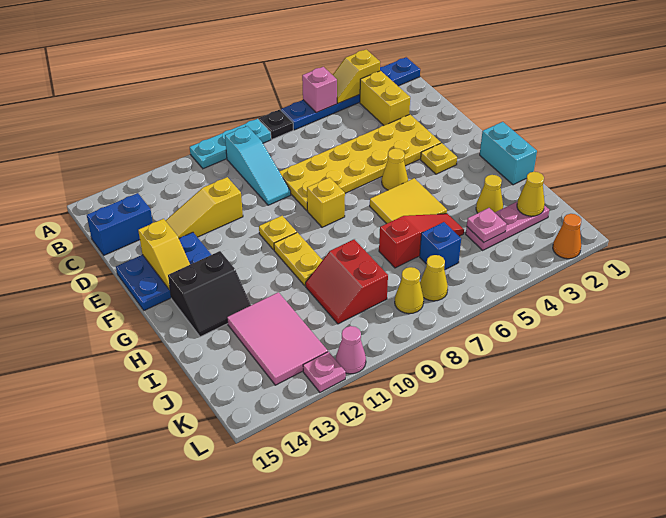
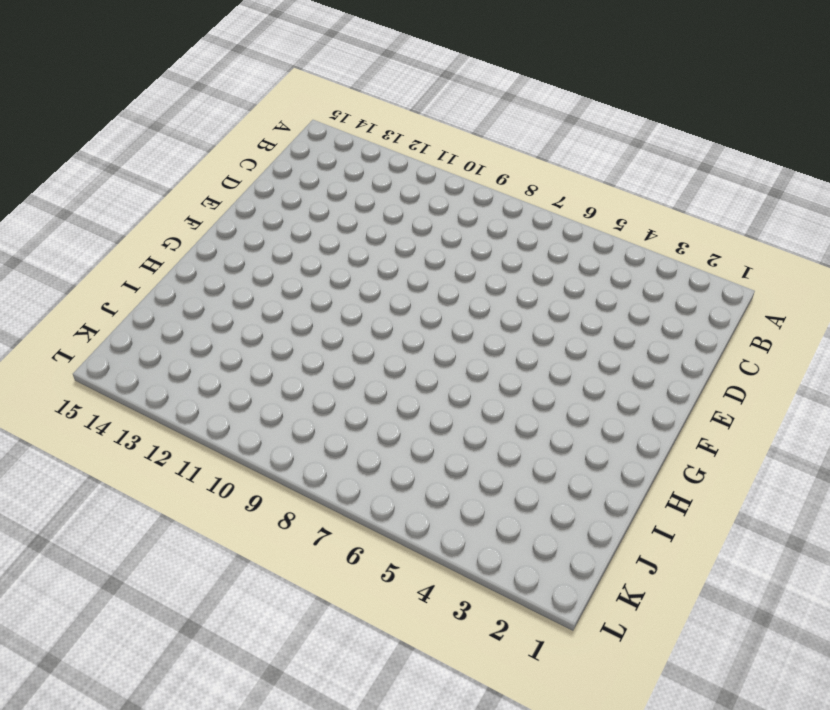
none -> blue plate A1:A6 level 1
none -> black plate A7 level 1
none -> cyan plate A8:A10 level 1
none -> yellow brick B3:C3 level 1

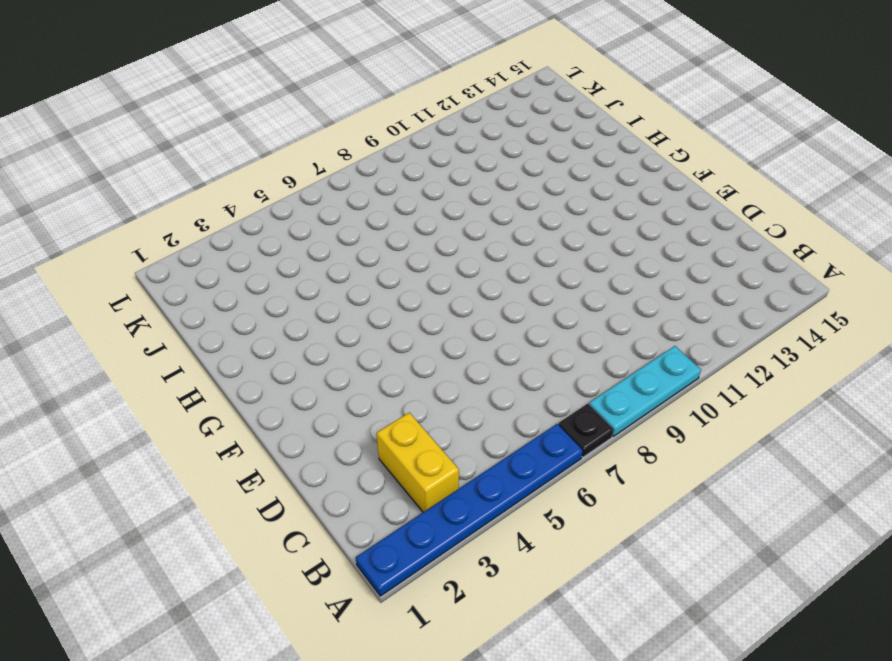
none -> cyan slope B9:D9 level 1 top B
none -> blue brick C14:C15 level 1
none -> yellow plate D3:E8 level 1
none -> yellow slope D11:D13 level 1 top 11

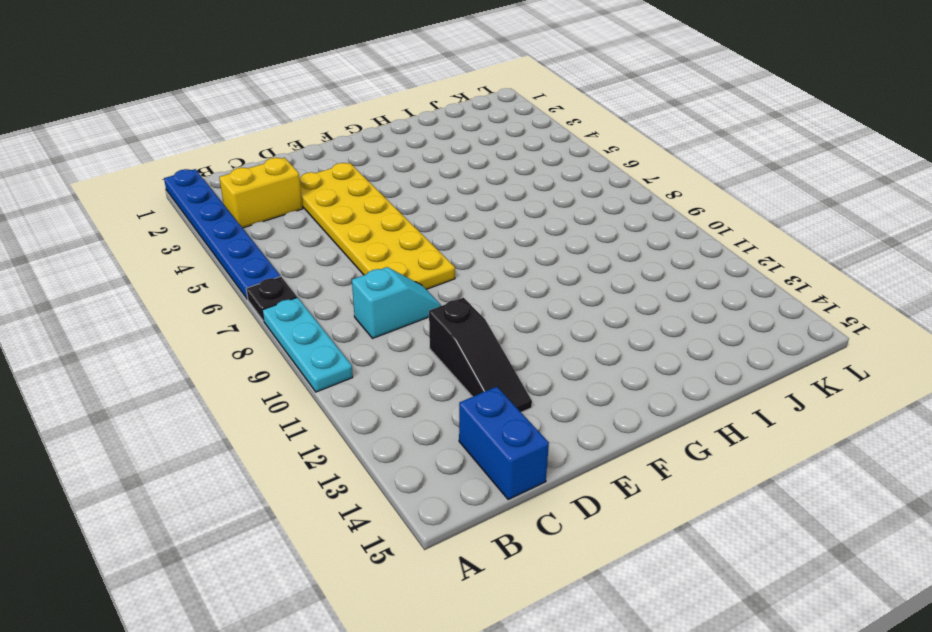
cyan slope C9:D9 level 1 top C -> cyan slope B9:D9 level 1 top B
black slope D11:D13 level 1 top 11 -> yellow slope D11:D13 level 1 top 11
none -> blue plate E13:F15 level 1
none -> yellow plate F3 level 1
none -> yellow cone F5 level 1
none -> yellow brick F8 level 1

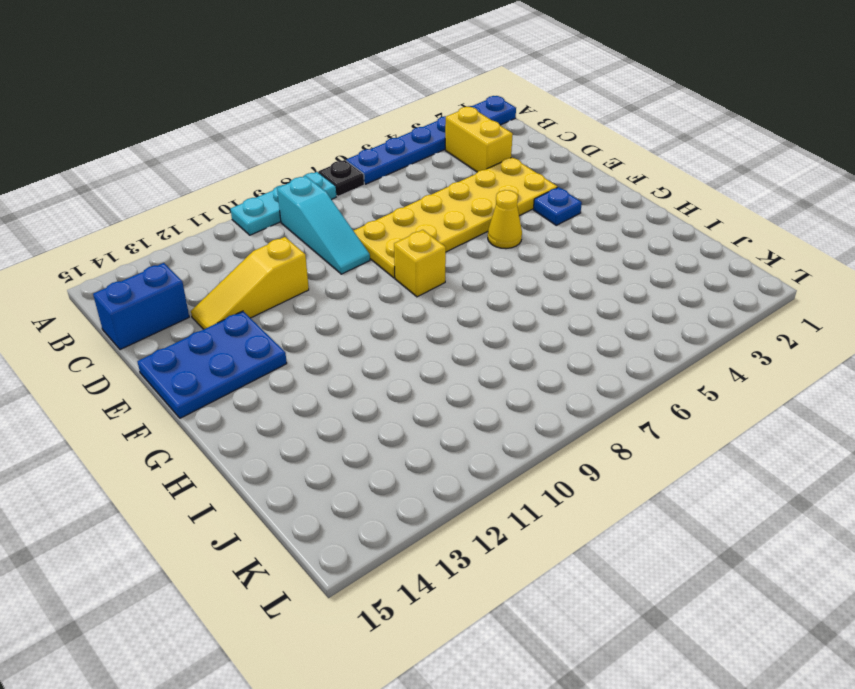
blue plate F3 level 1 -> yellow plate F3 level 1
none -> yellow plate F10 level 1
none -> cyan brick G1:H1 level 1
none -> yellow tile G5:H6 level 1
none -> yellow plate G10:H10 level 1

